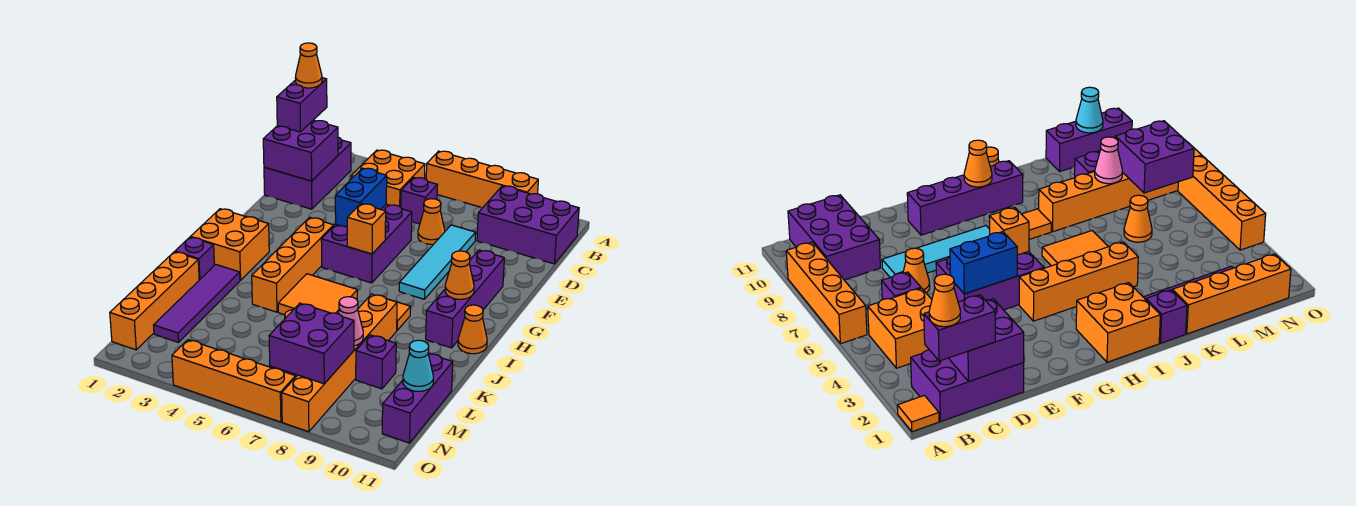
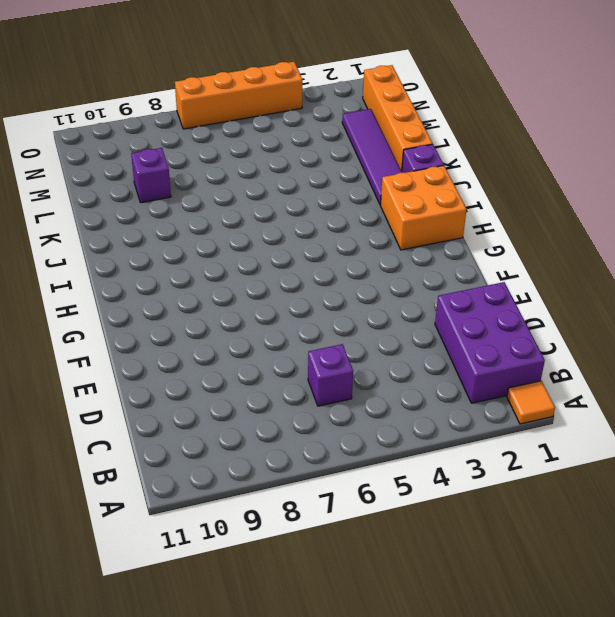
none -> orange brick A6:A9 level 1
none -> orange brick B4:C5 level 1
none -> purple brick B9:C11 level 1
none -> orange cone D7 level 1

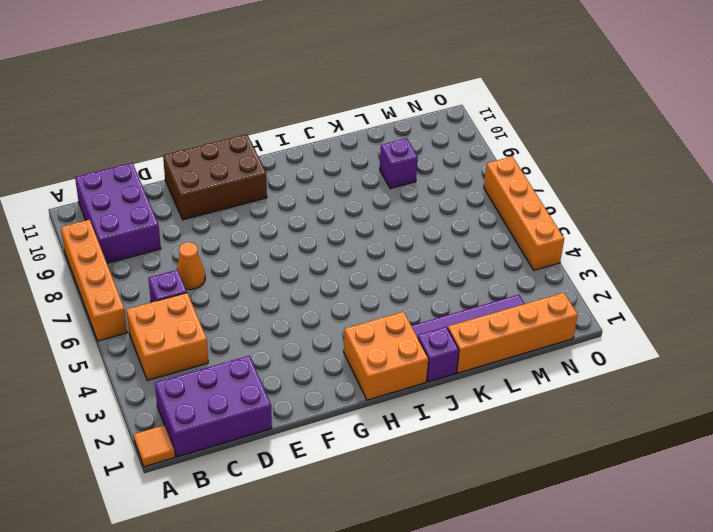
brown brick E10:G11 level 1 -> purple brick F10:I10 level 1
none -> cyan tile D8:G8 level 1
none -> purple brick E5:G6 level 1
none -> orange brick G4:J4 level 1
none -> orange tile I5:J6 level 1

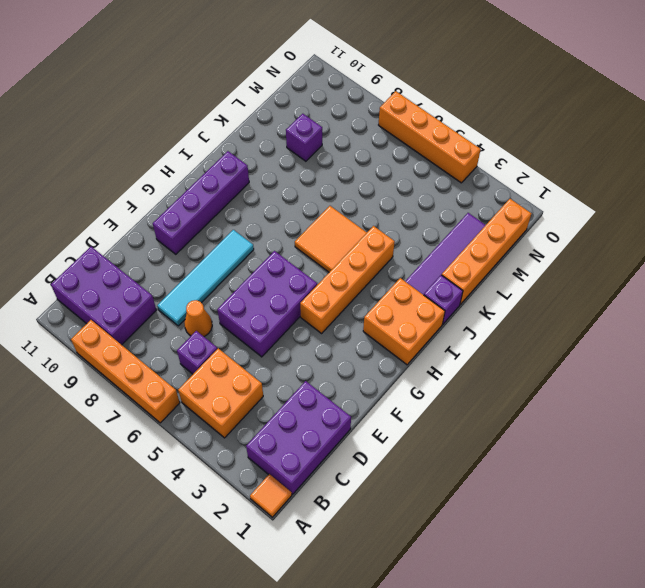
none -> orange tile I8 level 1
none -> orange cone I11 level 1
none -> orange brick J8:O8 level 1
none -> orange cone L6 level 1

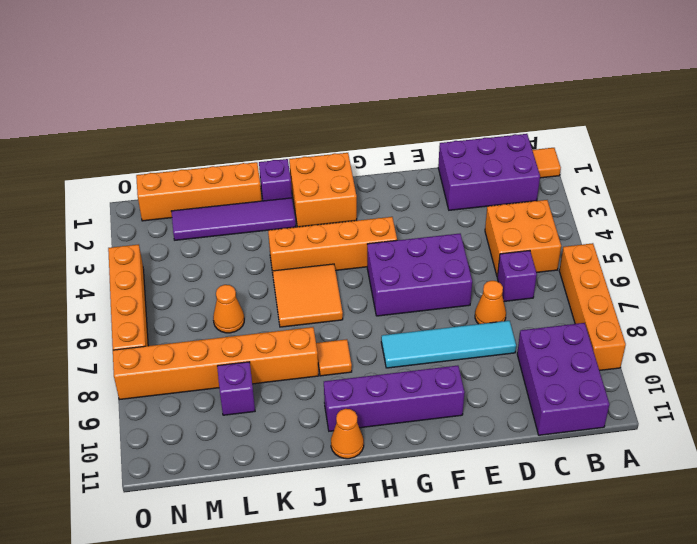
none -> purple brick L11:N11 level 1
none -> purple brick C1:D2 level 2
none -> blue brick E5:F5 level 2
none -> orange brick G6 level 2

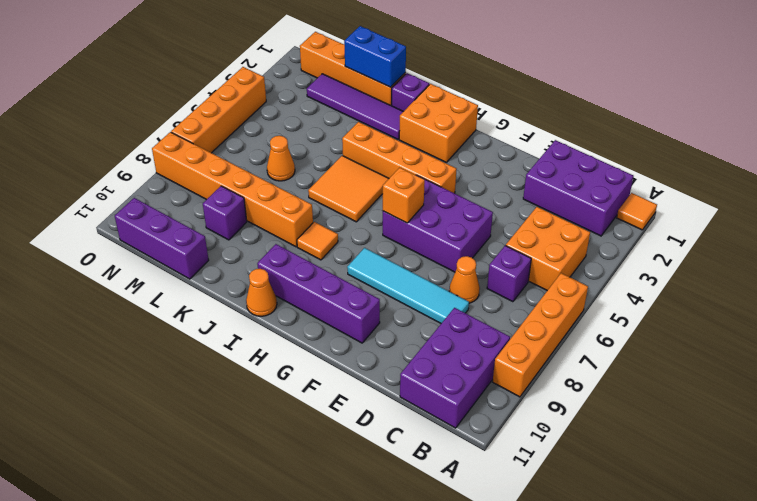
blue brick K1:L1 level 2 -> blue brick E5:F5 level 2
none -> purple brick C1:D2 level 2
none -> orange cone H10 level 2
none -> pink cone L8 level 2
none -> purple brick M7:N8 level 2

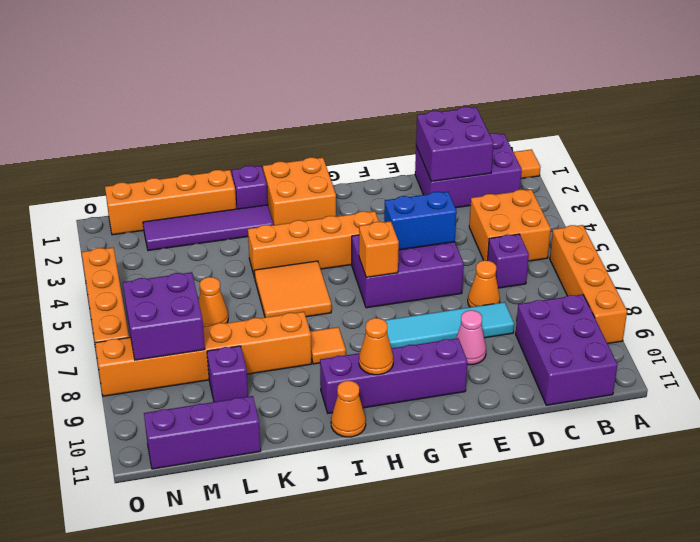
pink cone E9 level 1 -> pink cone L8 level 2
none -> cyan cone M11 level 2
none -> purple brick B1:C1 level 3
none -> orange cone B1 level 4

